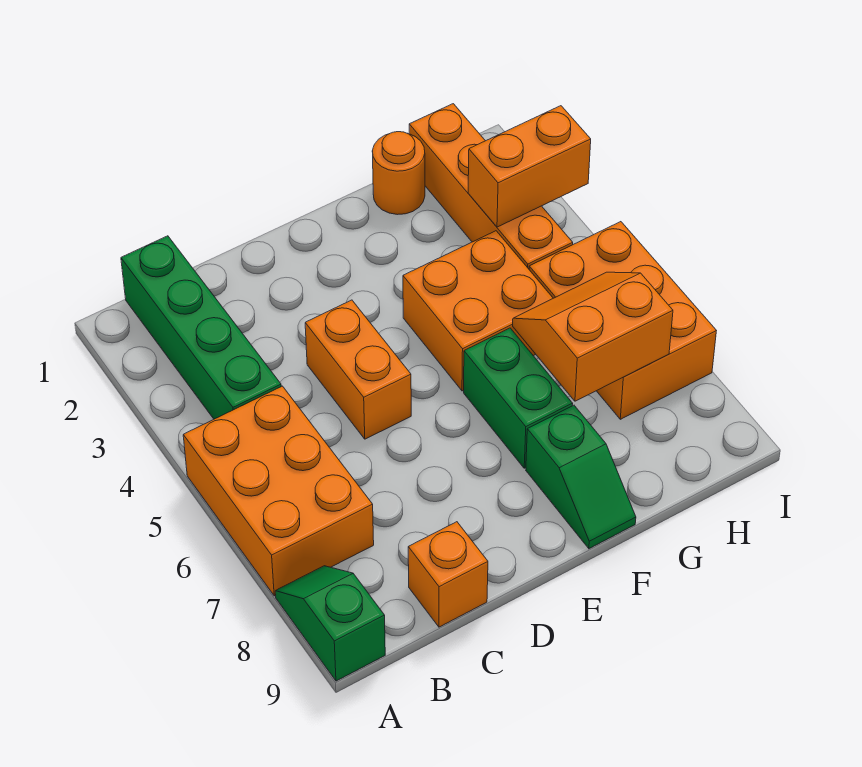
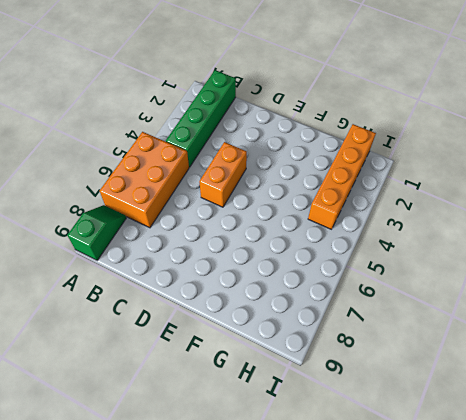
none -> orange brick C9 level 1
none -> orange brick F4:G5 level 1
none -> green brick F6:F7 level 1

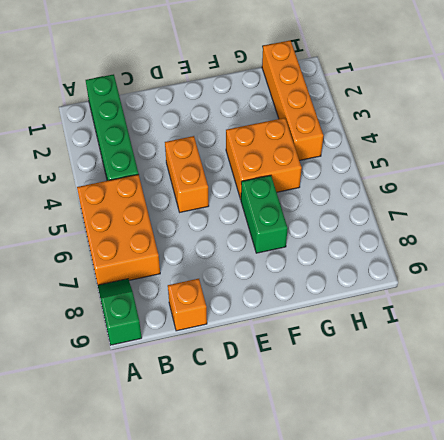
none -> green slope F8:F9 level 1 top 8
none -> orange round brick G1 level 1
none -> orange brick H5:I7 level 1

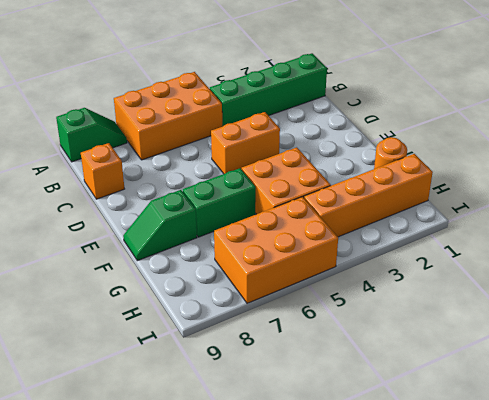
none -> orange slope G6:H7 level 2 top 7
none -> orange brick H3:I3 level 2

